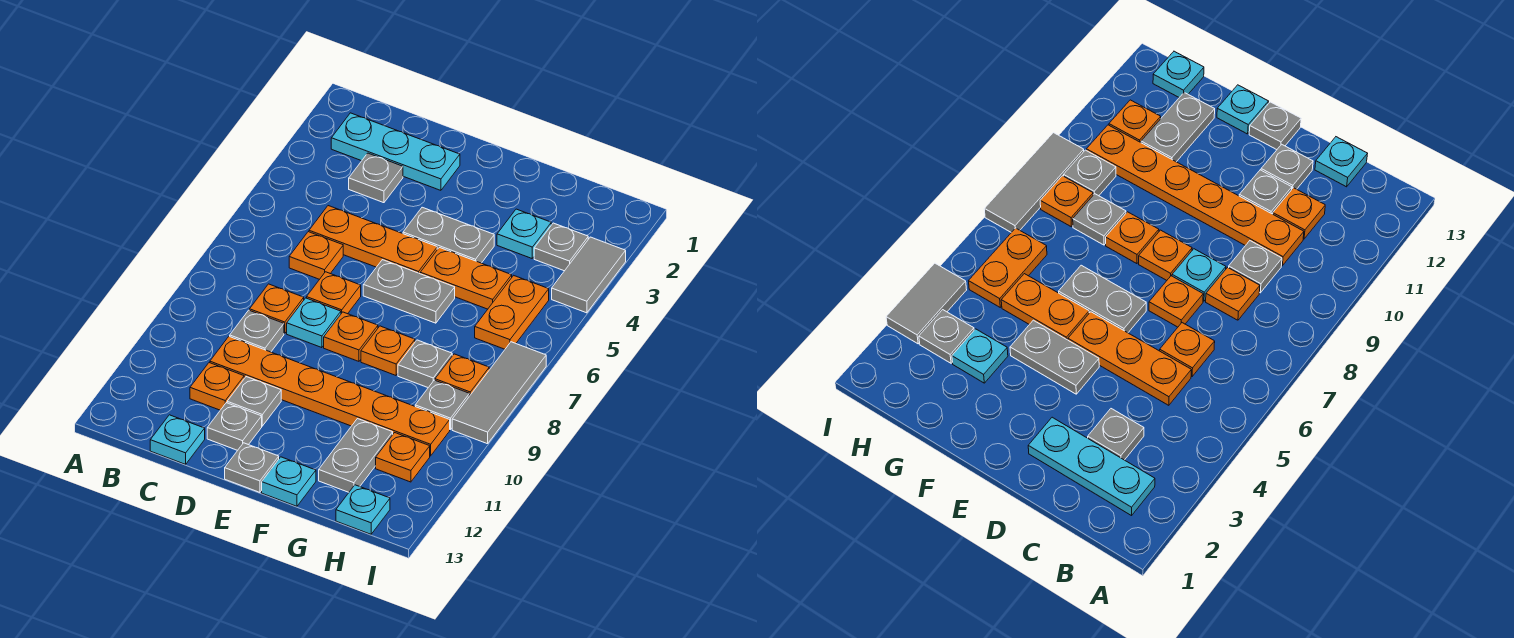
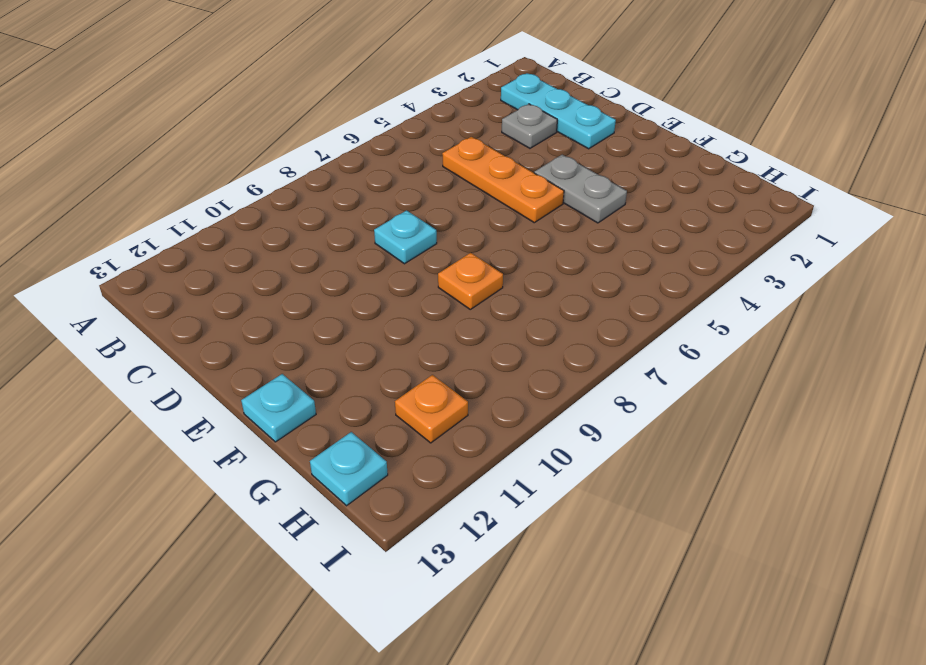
none -> orange plate C6 level 1
none -> orange plate C8 level 1
none -> grey plate C9 level 1
none -> orange plate C10:H10 level 1

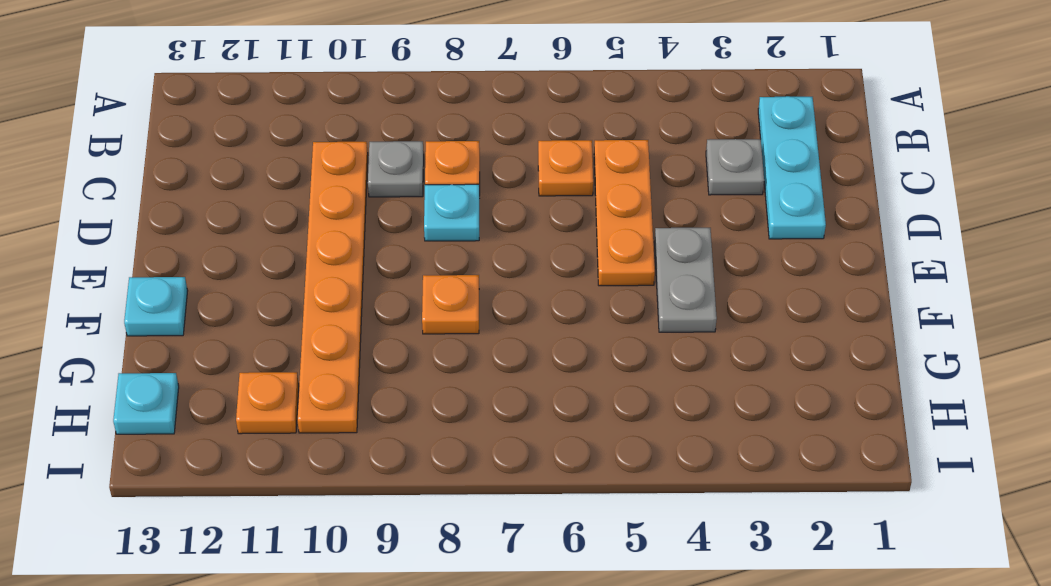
none -> orange plate C11 level 1
none -> cyan plate C13 level 1
none -> orange plate D7 level 1
none -> grey plate D11 level 1

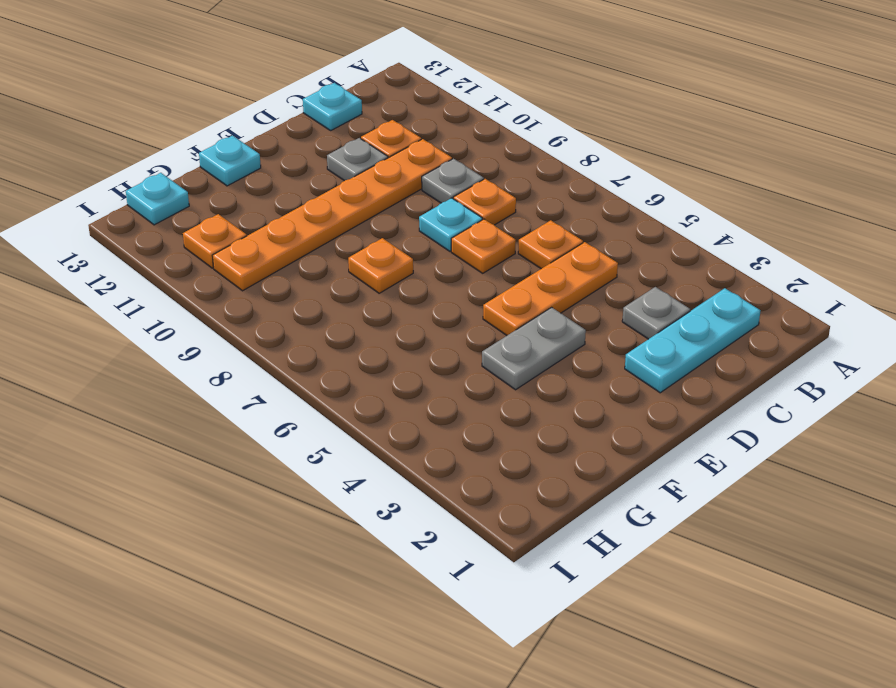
none -> grey plate D12 level 1
none -> grey plate E6:F6 level 1
none -> orange plate E8 level 1
none -> grey plate E13 level 1

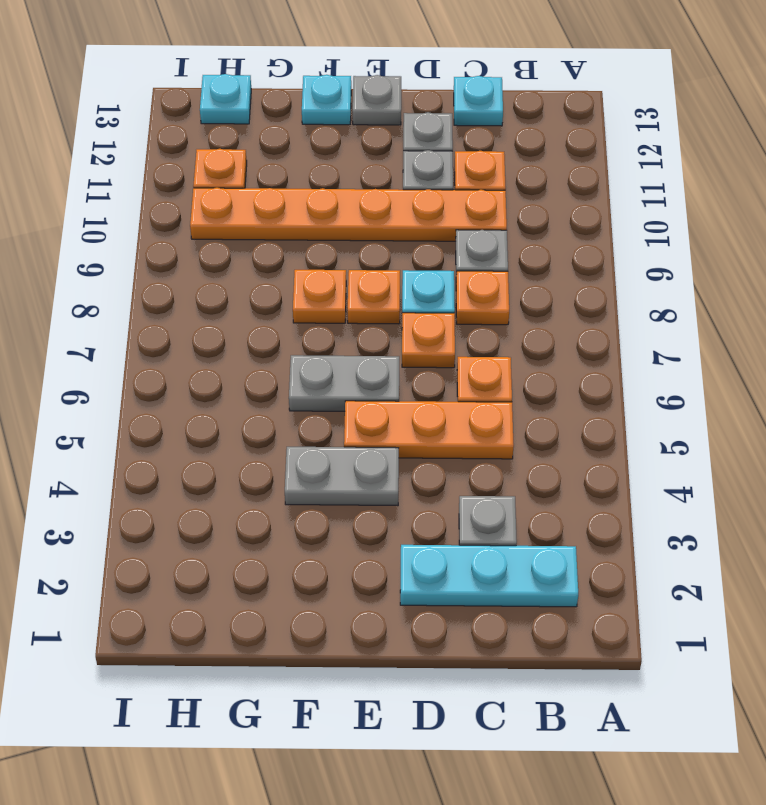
none -> orange plate F5:G5 level 1
none -> cyan plate G3 level 1
none -> grey plate G8 level 1
none -> grey plate G11:G12 level 1

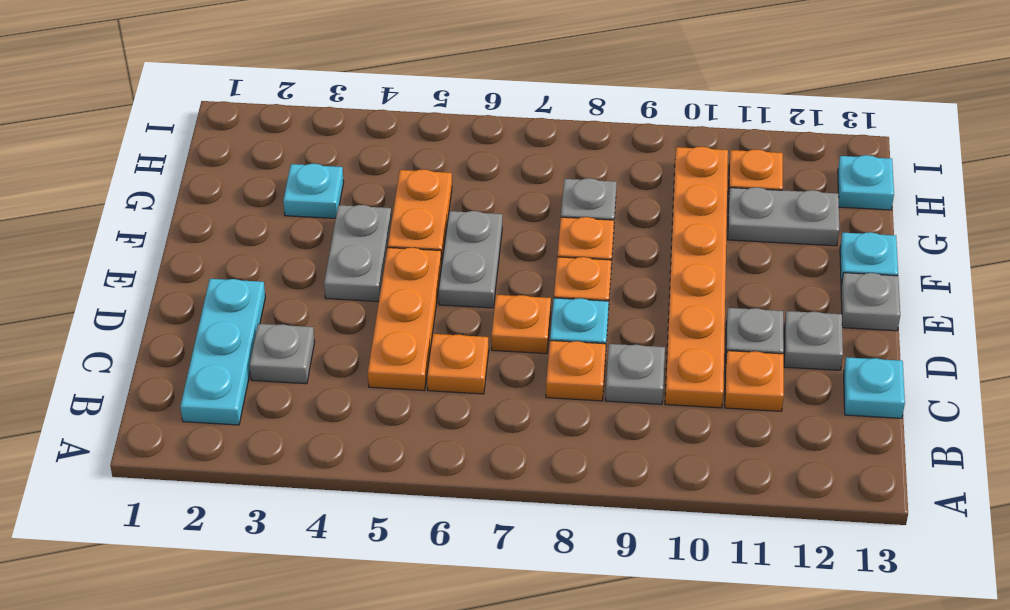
none -> grey plate H3 level 1
none -> orange plate H5:H6 level 1
none -> orange plate H8 level 1
none -> grey plate H9 level 1

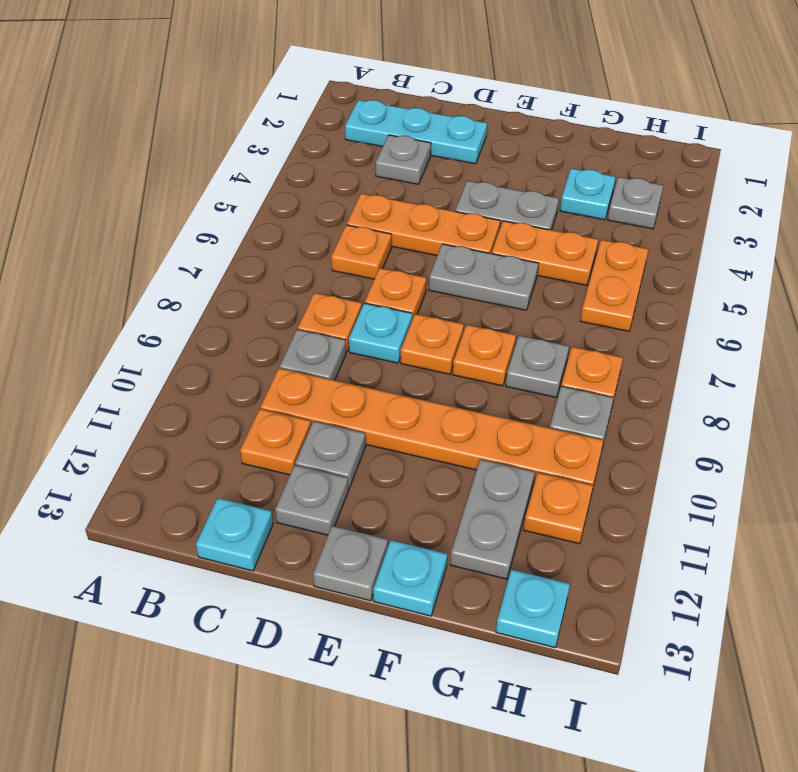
none -> grey tile I3:I4 level 1
none -> grey tile I7:I9 level 1

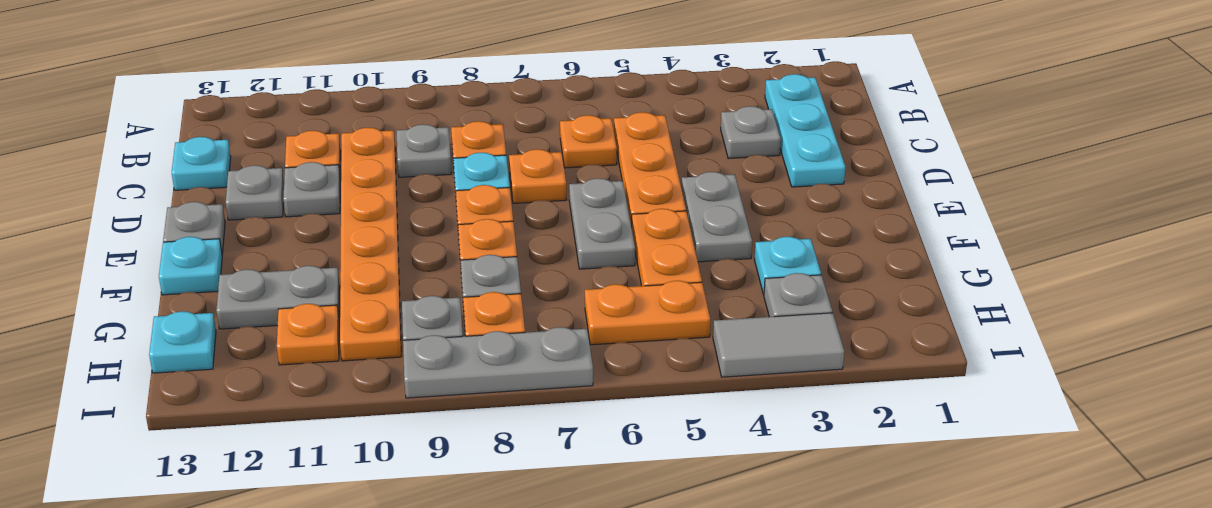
grey plate I7:I9 level 1 -> grey tile I7:I9 level 1

